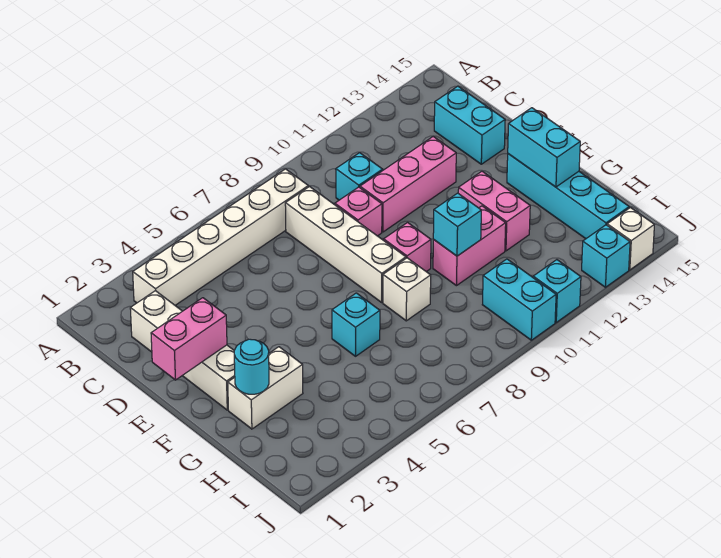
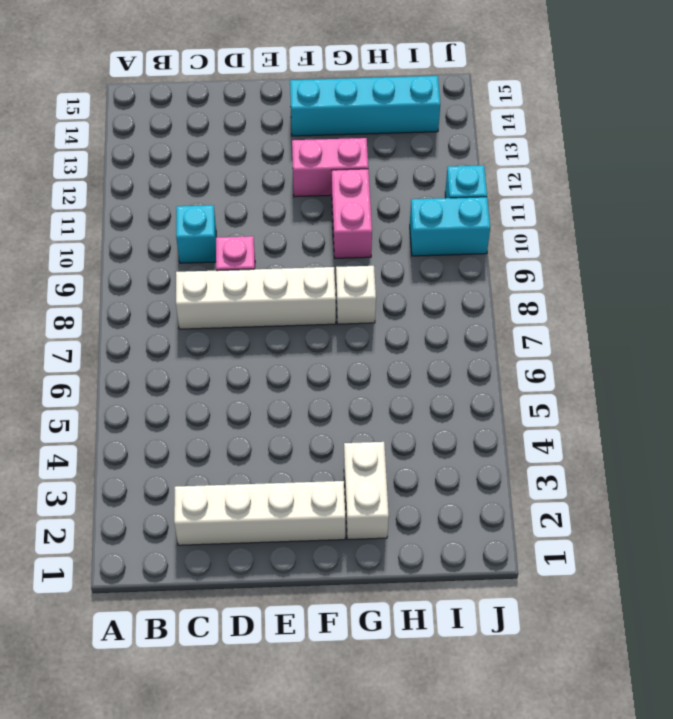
none -> white brick B3:B8 level 1
none -> cyan brick C14:D14 level 1
none -> pink brick D10:D12 level 1

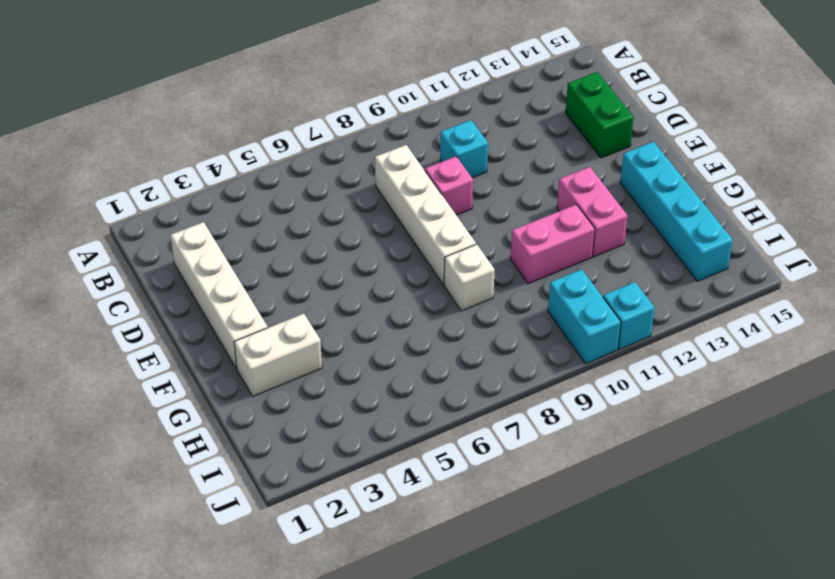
green brick C14:D14 level 1 -> cyan brick C14:D14 level 1
none -> white brick B3:B8 level 1
none -> pink brick D10:D12 level 1
none -> pink brick F9 level 1

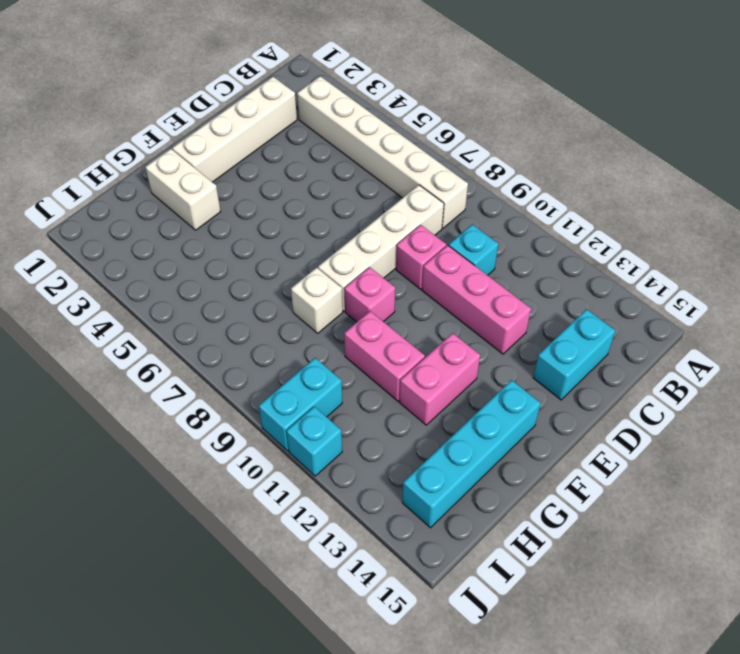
none -> cyan brick G6 level 1
none -> cyan brick J13 level 1
none -> white brick J14 level 1

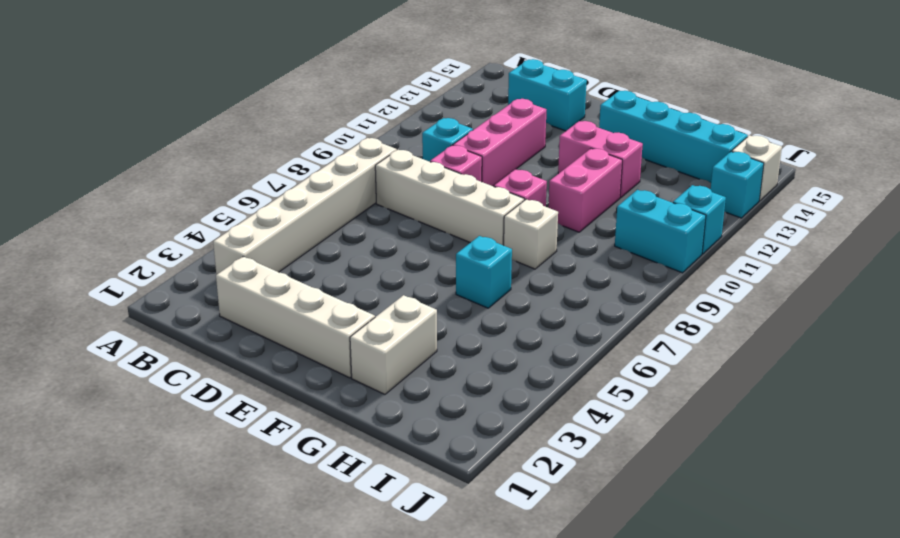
none -> pink brick E1:E2 level 2
none -> cyan brick F14:G14 level 2
none -> cyan round brick G2 level 2

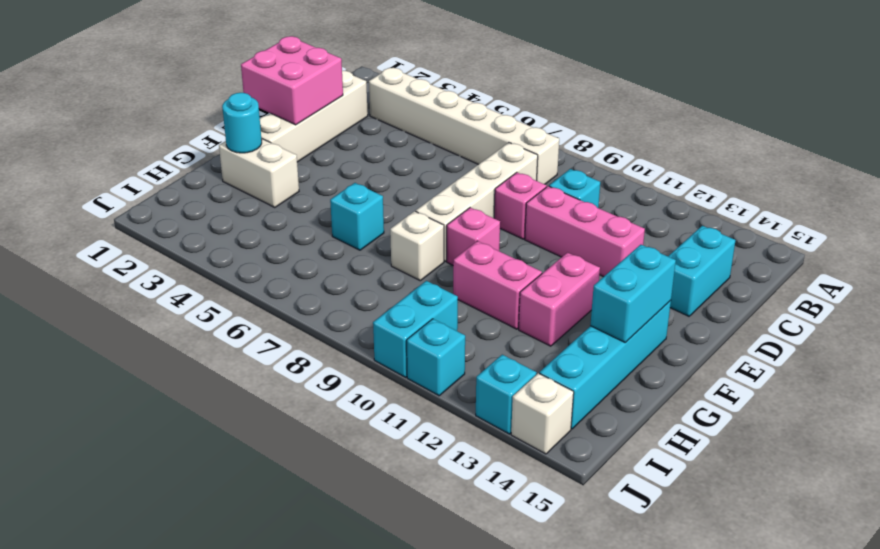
pink brick D1:E2 level 2 -> pink brick E1:E2 level 2
none -> cyan brick G10 level 2

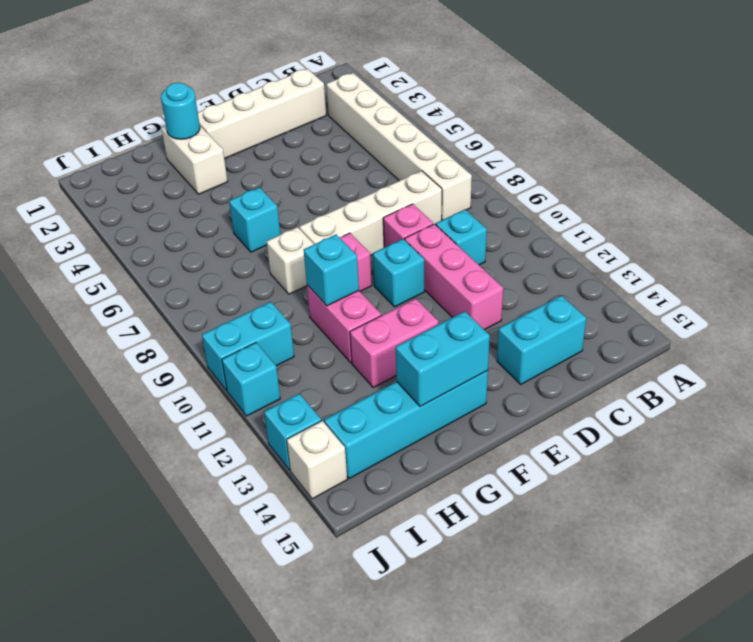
cyan brick E10 level 1 -> none
none -> pink brick E1:E2 level 2

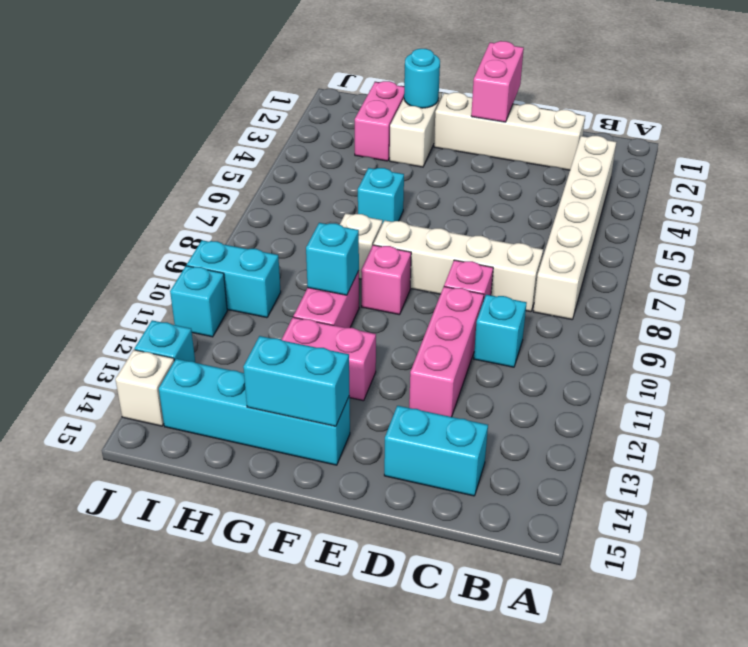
pink brick H2:H3 level 1 -> none

